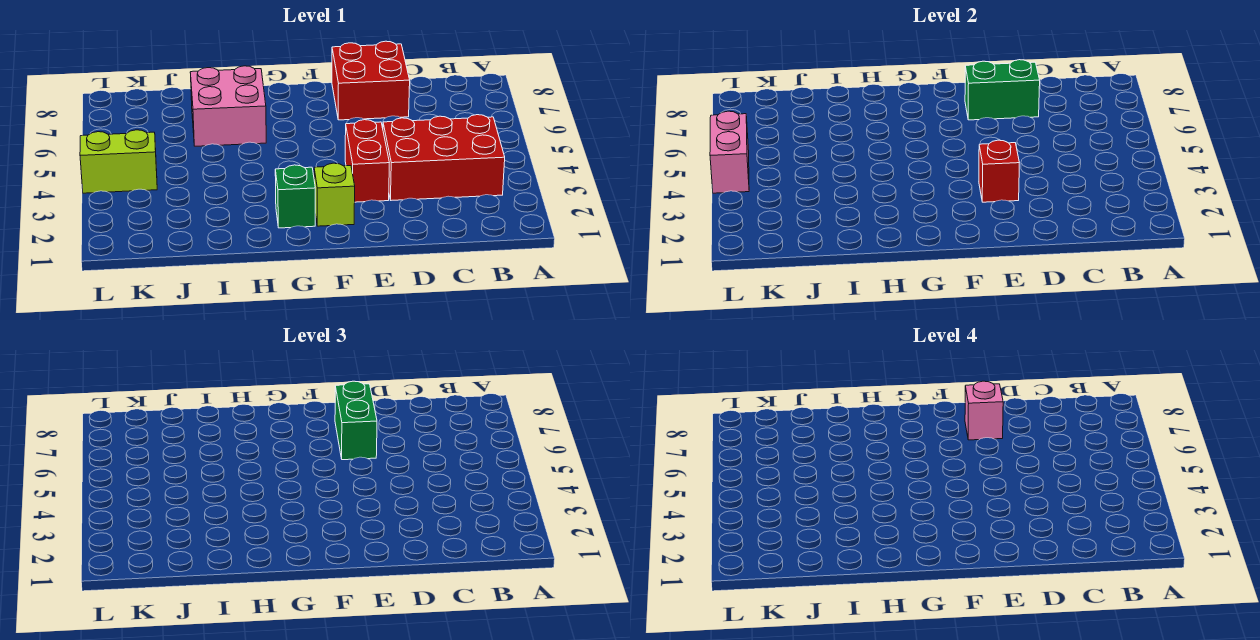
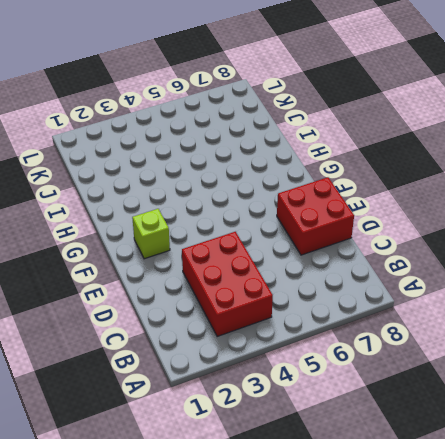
none -> red brick E3:E4 level 1
none -> green brick G2 level 1
none -> pink brick H6:I7 level 1

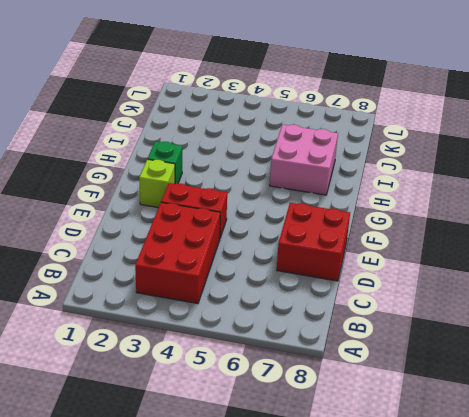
none -> lime brick K4:L4 level 1
none -> green brick D7:E7 level 2
none -> red brick E3 level 2

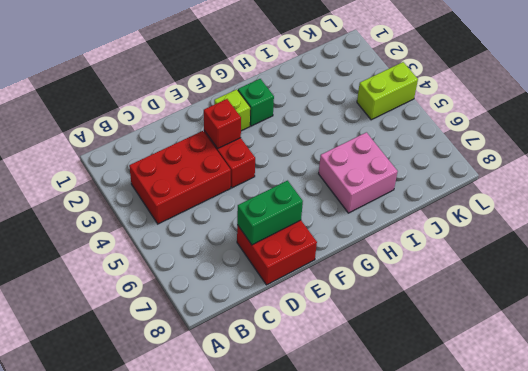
none -> pink brick L4:L5 level 2
none -> green brick E6:E7 level 3
none -> pink brick E7 level 4

